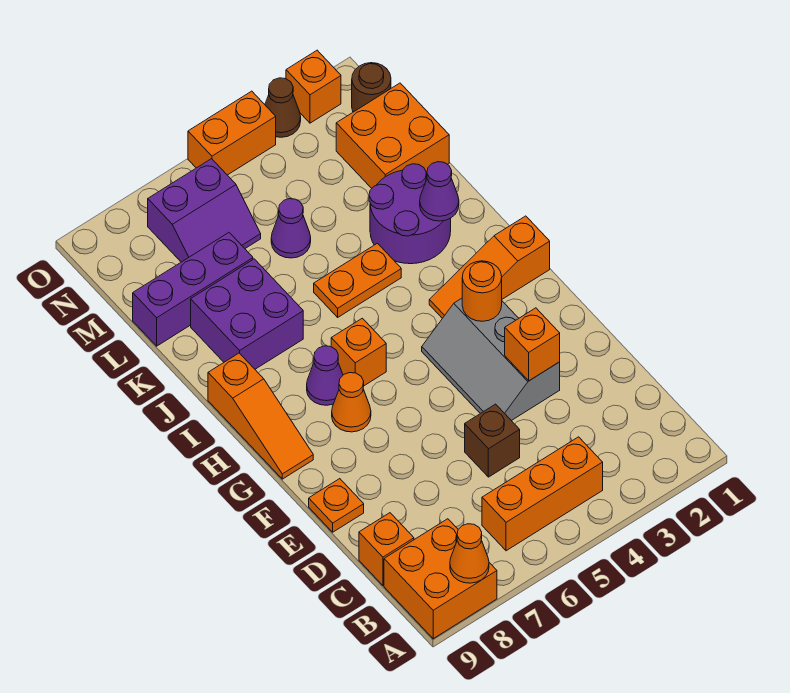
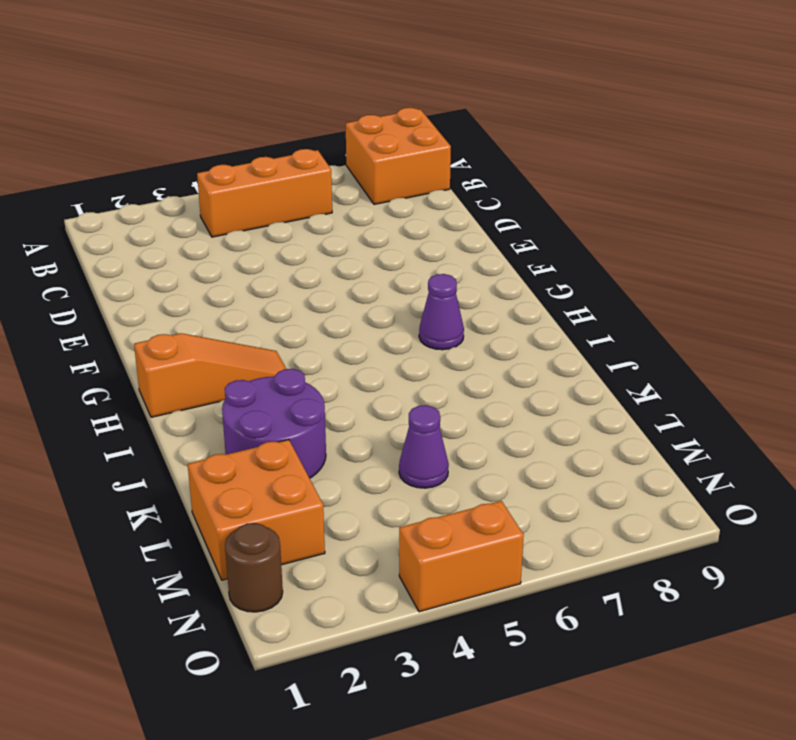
none -> orange brick C9 level 1
none -> brown brick D5 level 1
none -> grey slope E3:G4 level 1 top 3

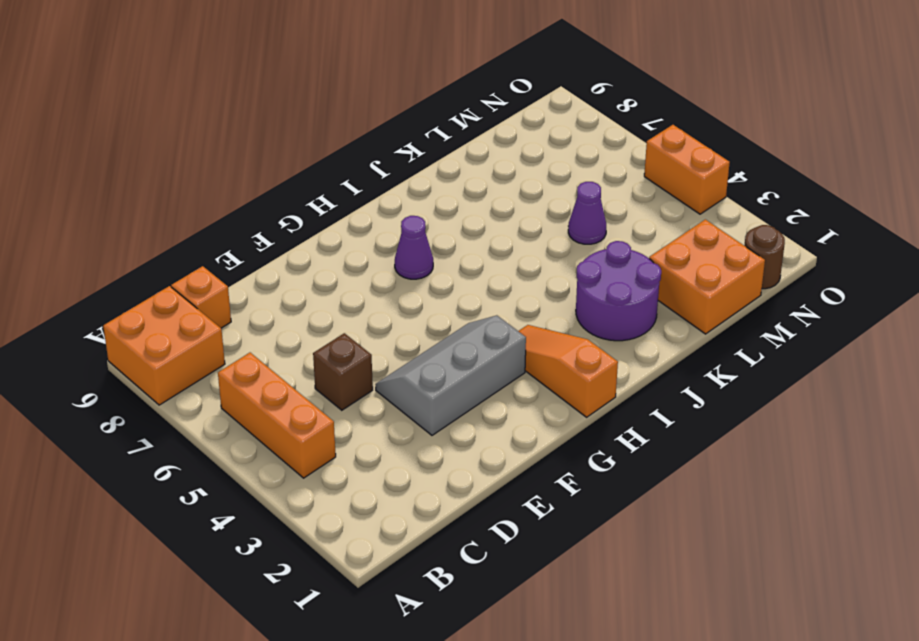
none -> orange plate E9 level 1
none -> orange cone G7 level 1
none -> orange slope G9:I9 level 1 top I

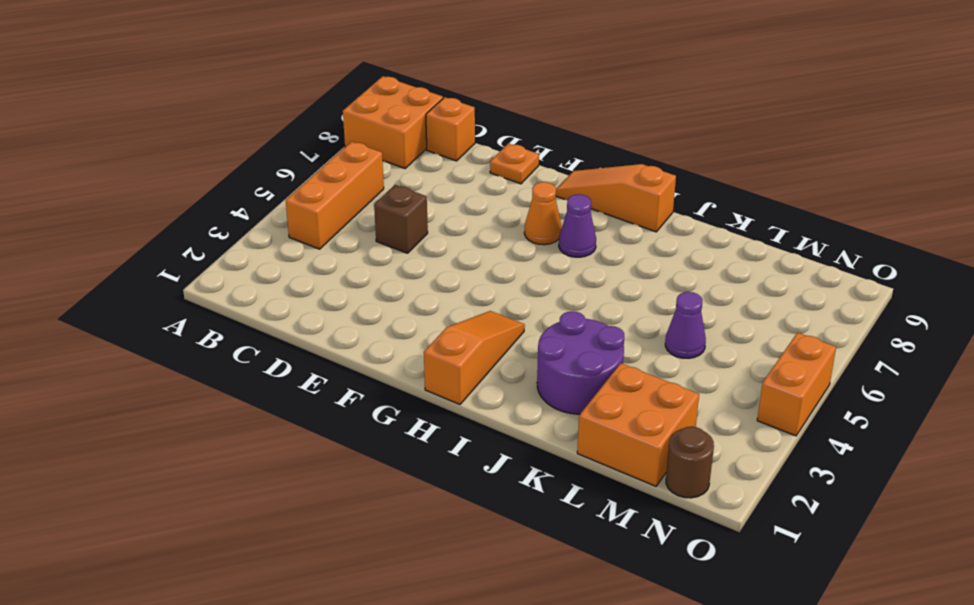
none -> grey slope E3:G4 level 1 top 3
none -> orange brick H6 level 1
none -> orange plate J4:J5 level 1

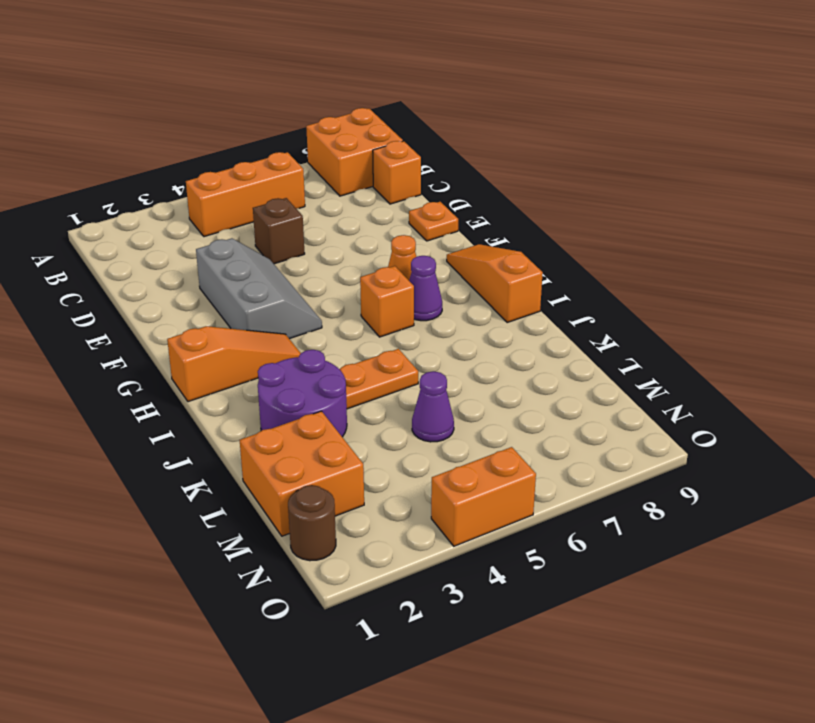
none -> purple brick J7:K8 level 1
none -> purple brick L7:L9 level 1
none -> purple slope M6:N7 level 1 top N

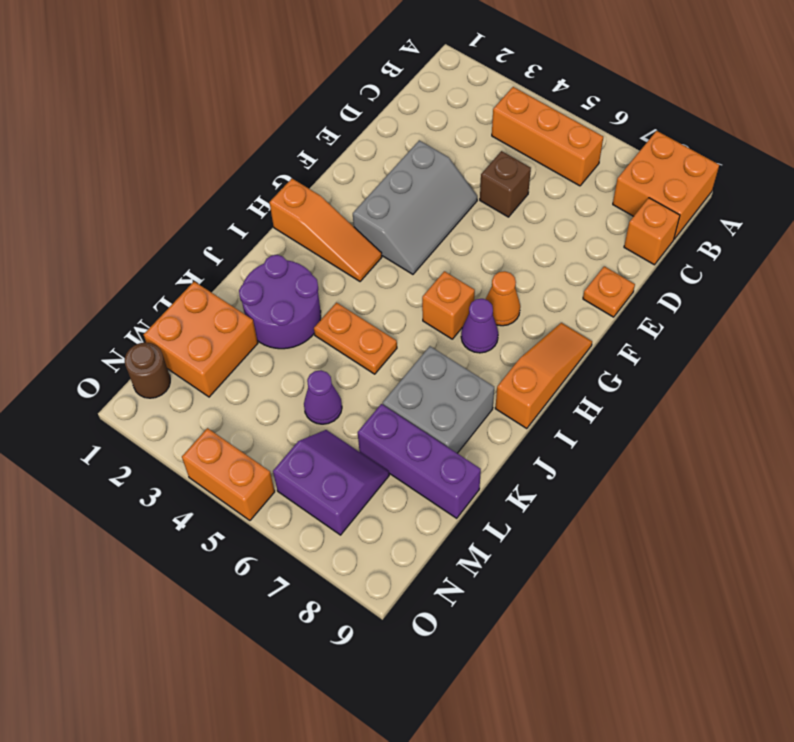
grey brick J7:K8 level 1 -> purple brick J7:K8 level 1
none -> orange brick O2 level 1
none -> brown cone O3 level 1
none -> orange cone A8 level 2

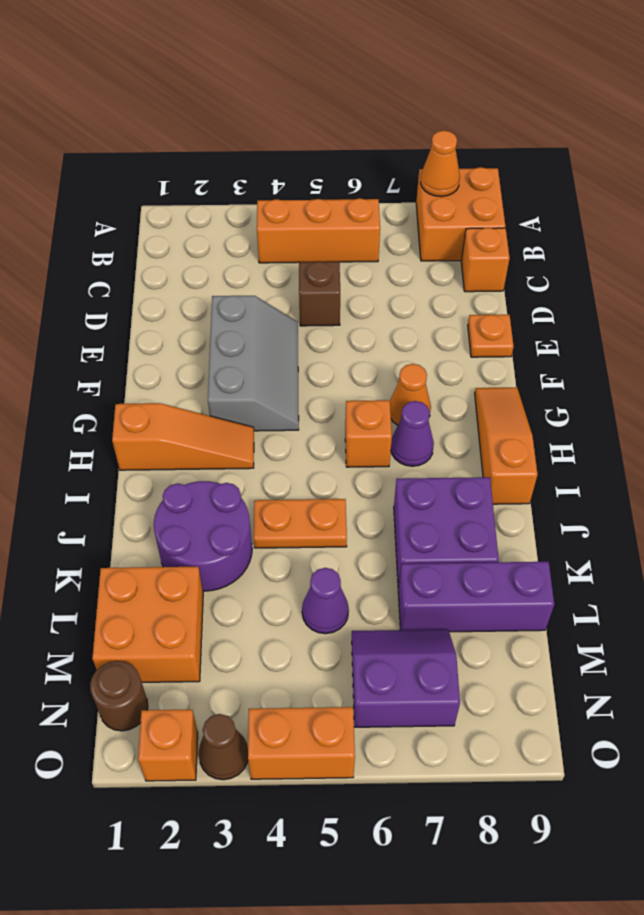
none -> orange brick E3 level 2
none -> orange round brick G3 level 2
none -> purple cone J2 level 2

